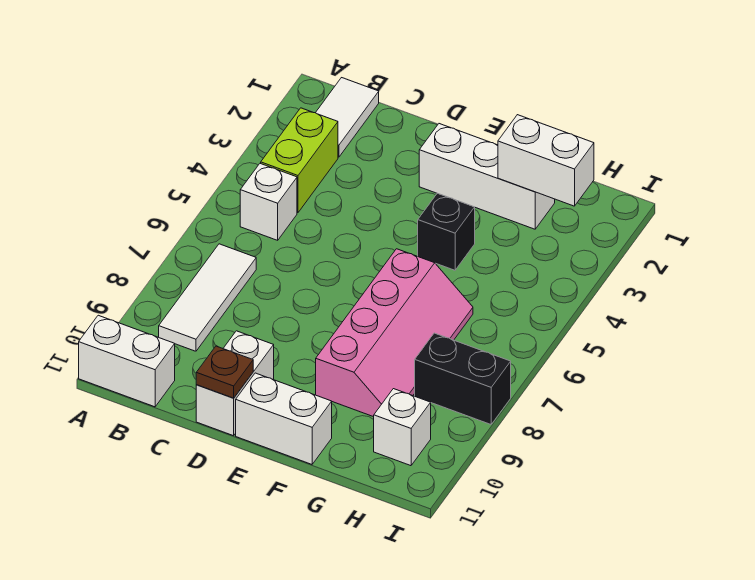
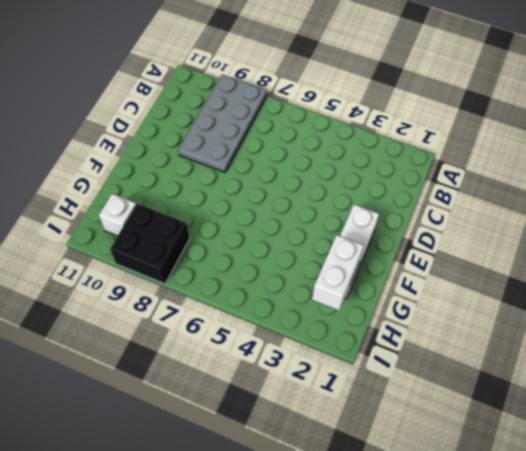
grey plate A8:D9 level 1 -> white tile B7:B9 level 1
black brick H8:I9 level 1 -> black brick H8:I8 level 1
none -> white brick A11:B11 level 1
none -> white tile B1:B2 level 1
none -> lime brick B3:B4 level 1

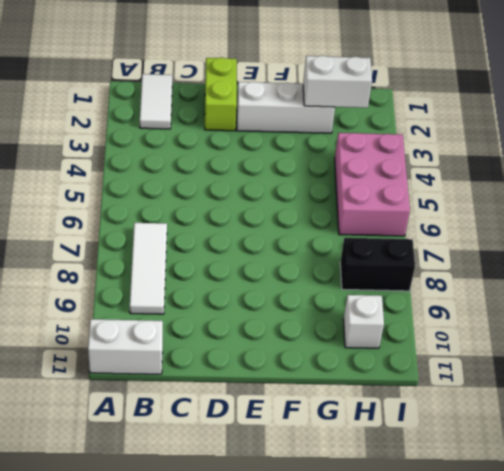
lime brick D1:D2 level 1 -> lime brick B3:B4 level 1
pink brick H4:I6 level 1 -> none
none -> white brick B5 level 1
none -> white brick D10:D11 level 1
none -> white brick E11:F11 level 1

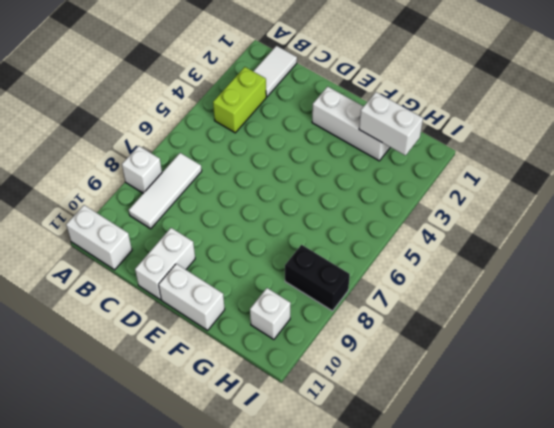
white brick A8 level 1 -> white brick B5 level 1
none -> black brick F4 level 1
none -> pink slope F6:G9 level 1 top F
none -> brown plate D11 level 2

